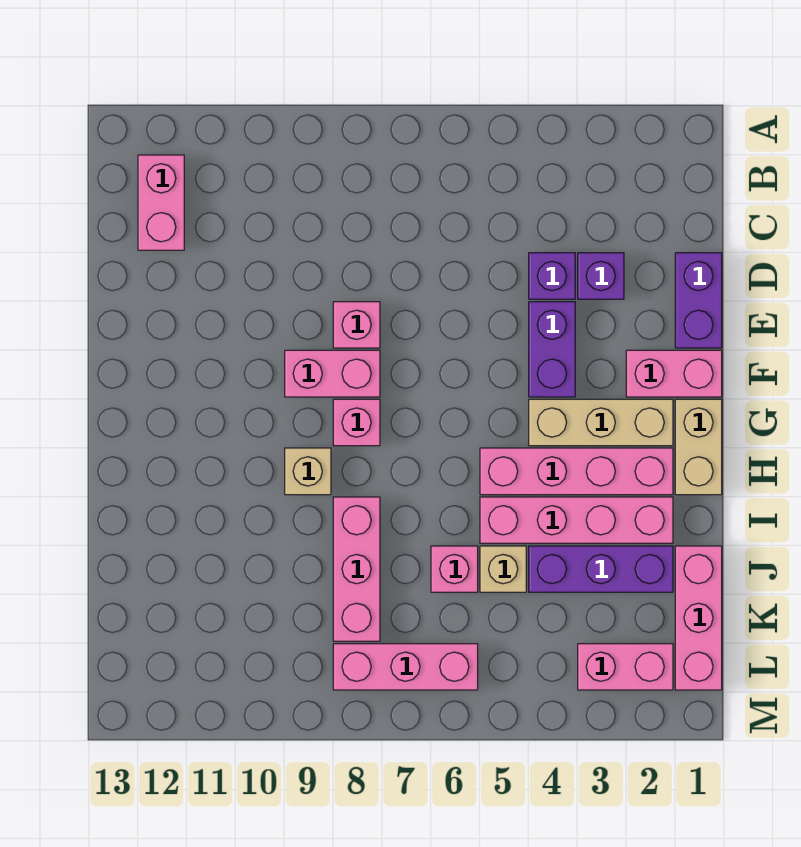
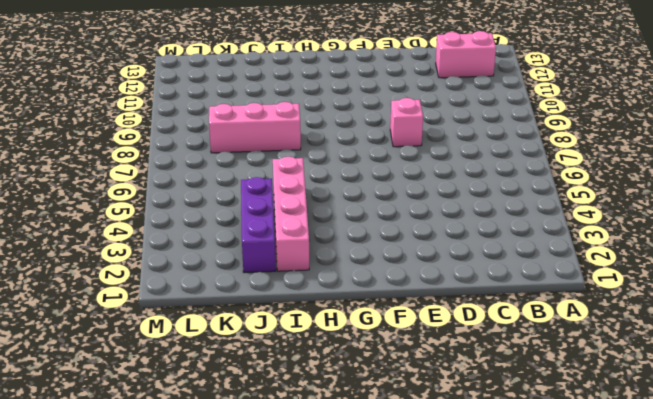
none -> purple brick D1:E1 level 1
none -> purple brick D3 level 1
none -> purple brick D4 level 1

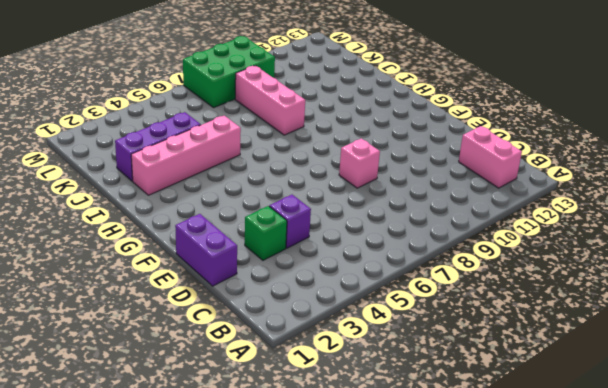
green brick D3 level 1 -> purple brick D3 level 1
green brick L7:M9 level 1 -> pink brick L6:L8 level 1
none -> purple brick E4:F4 level 1
none -> pink brick F1:F2 level 1
none -> pink brick F8:F9 level 1

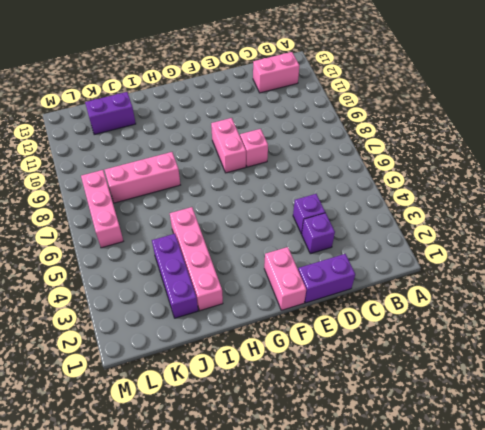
purple brick J12:K12 level 1 -> purple brick E4:F4 level 1
none -> tan brick G1:H1 level 1
none -> tan brick G2:G4 level 1
none -> pink brick G8 level 1

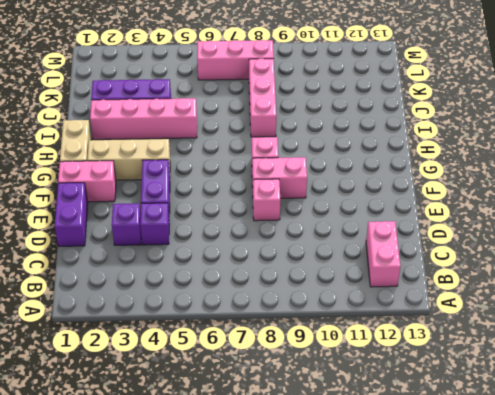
none -> pink brick H2:H5 level 1
none -> tan brick H9 level 1
none -> pink brick J1:L1 level 1

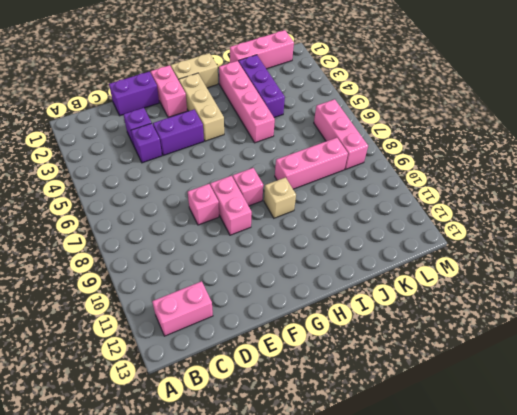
none -> pink brick H2:H5 level 1
none -> tan brick J5 level 1
none -> pink brick J6 level 1

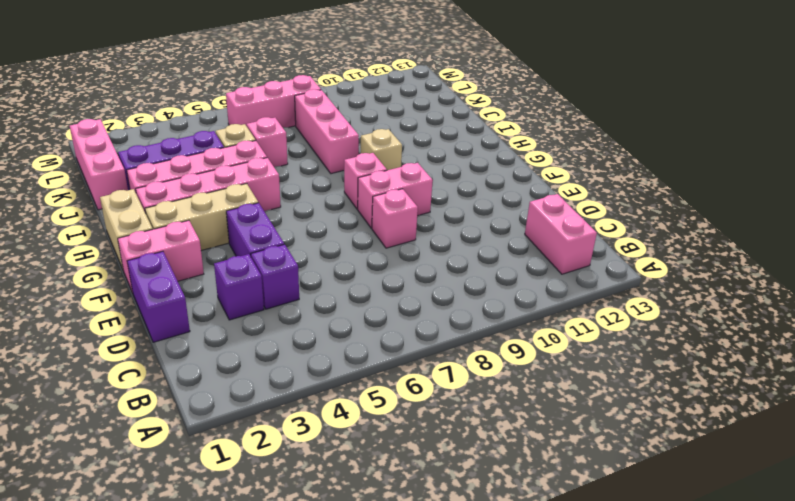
none -> pink brick L2:L3 level 1

